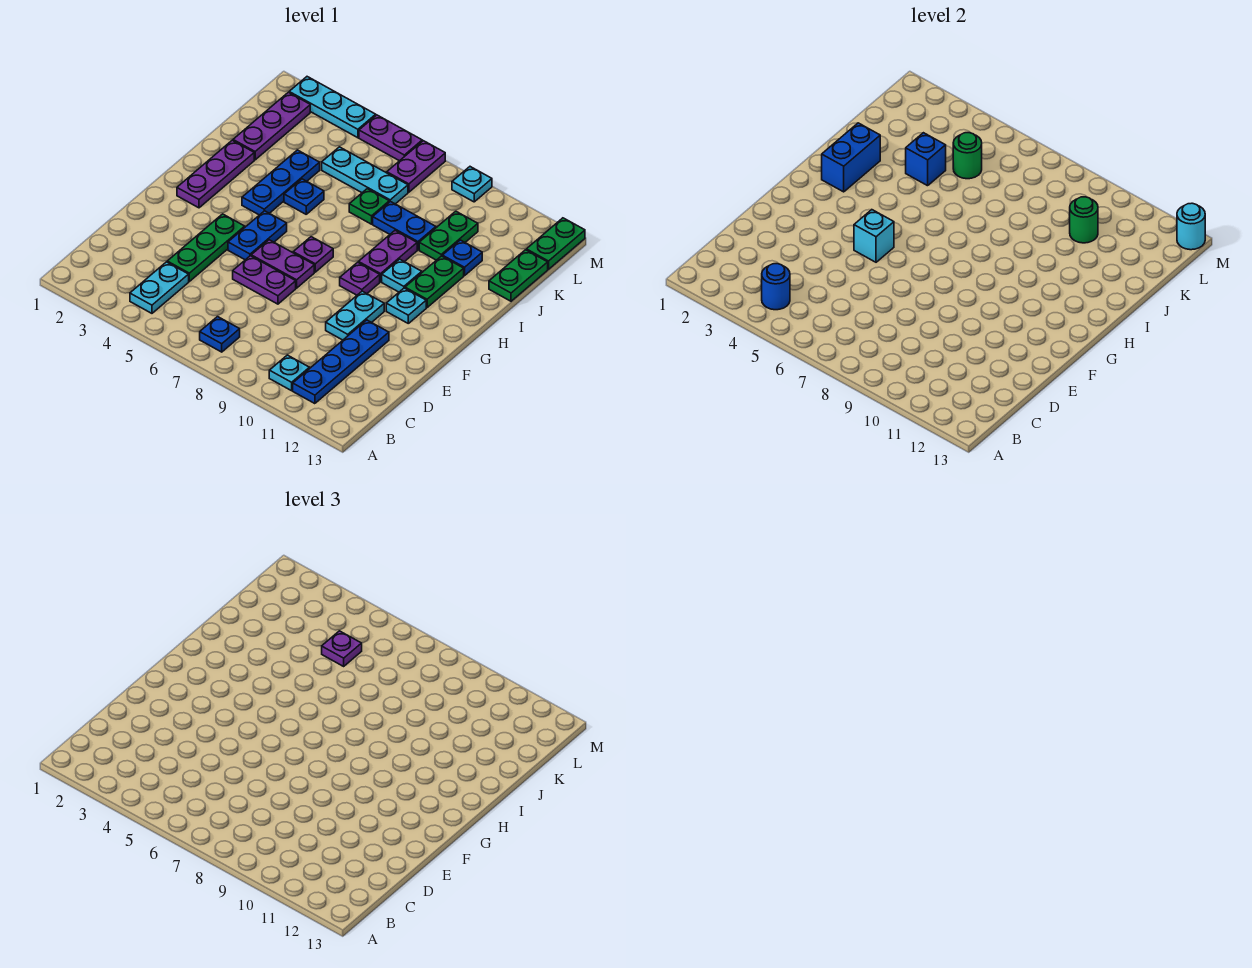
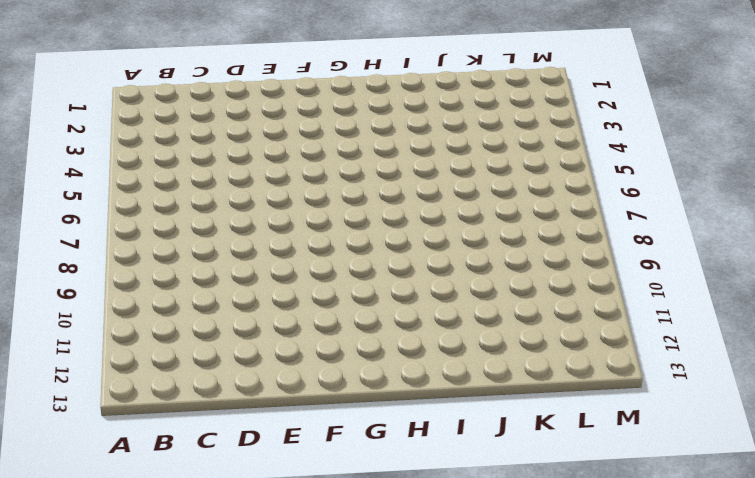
none -> cyan plate B4:C4 level 1
none -> blue plate B7 level 1
none -> cyan plate B10 level 1
none -> blue plate B11:E11 level 1

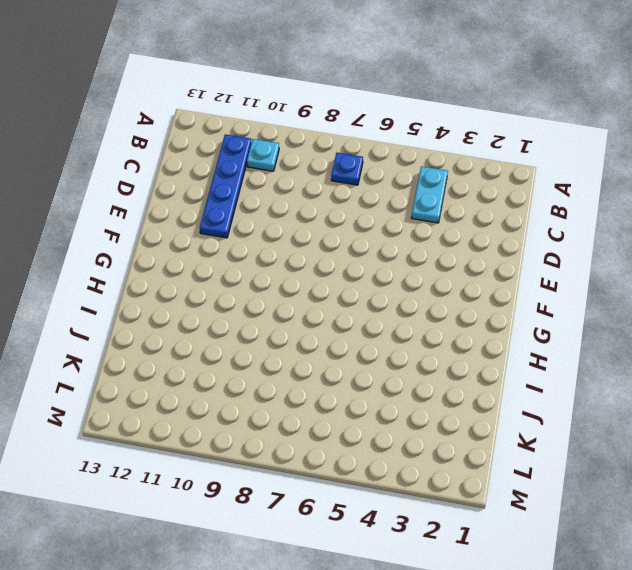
none -> green plate D4:F4 level 1
none -> purple plate E6:E7 level 1
none -> cyan plate E10:F10 level 1
none -> blue plate F5:G5 level 1

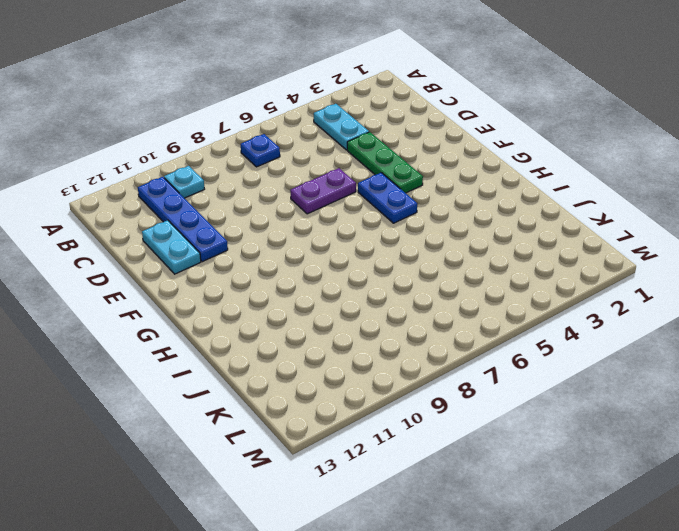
cyan plate D12:E12 level 1 -> cyan plate E10:F10 level 1
none -> purple plate F6:F7 level 1
none -> purple plate G2:I2 level 1
none -> purple plate G7 level 1
none -> purple plate G9 level 1

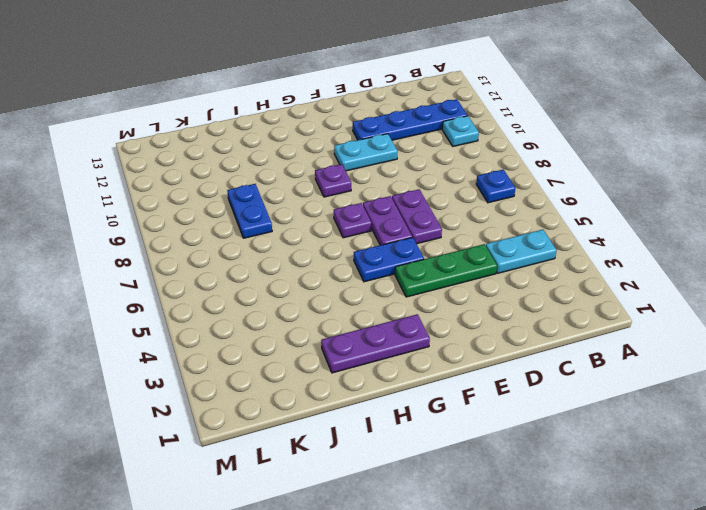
none -> cyan plate G11 level 1
none -> blue plate H4:J4 level 1
none -> purple plate H9:I9 level 1
none -> cyan plate H10 level 1

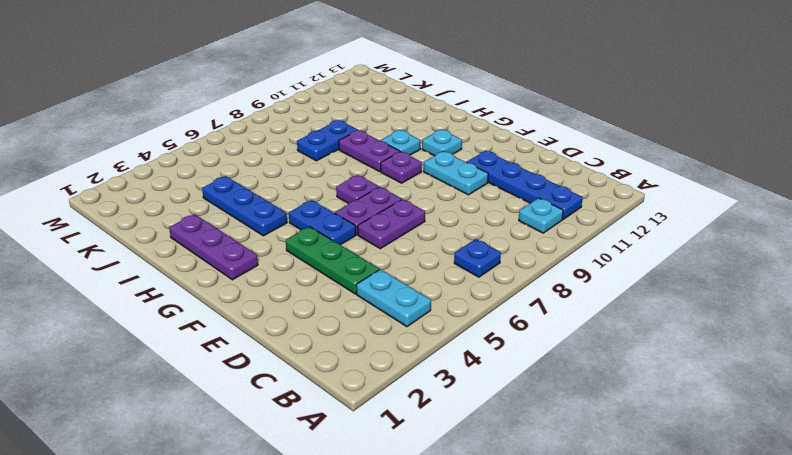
none -> green plate H11:I11 level 1
none -> blue plate I5 level 1
none -> purple plate J2:L2 level 1
none -> green plate J7 level 1

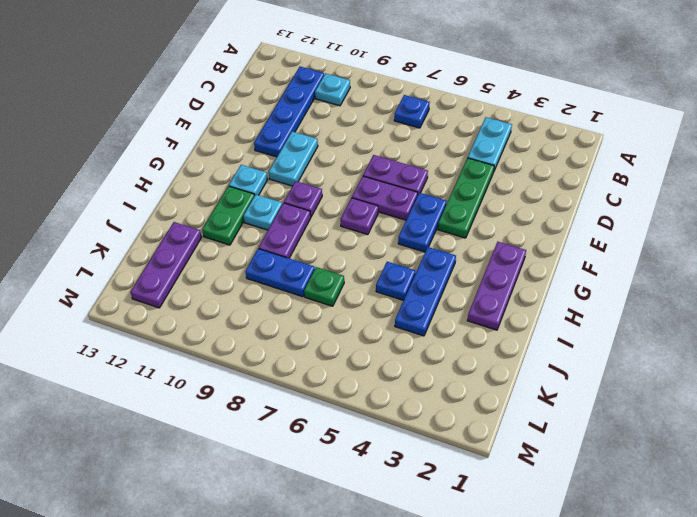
purple plate J12:L12 level 1 -> purple plate J2:L2 level 1
none -> green plate J10:K10 level 1
none -> blue plate J11 level 1
none -> green plate J13:K13 level 1
none -> cyan plate K5:K7 level 1

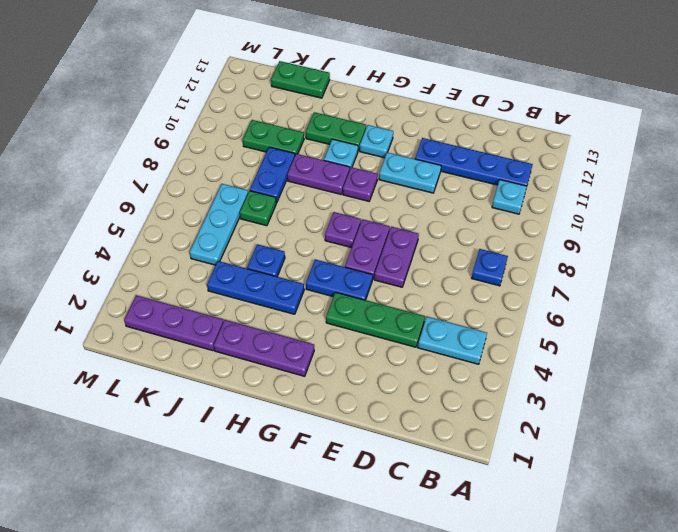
none -> blue plate J11 level 1
none -> purple plate L7:M7 level 1
none -> green plate L13:M13 level 1
none -> cyan plate M2:M4 level 1

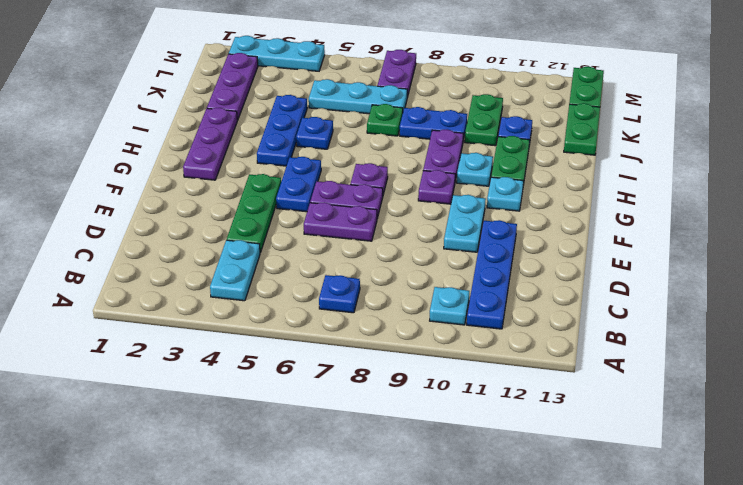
none -> purple plate M5:M6 level 1
none -> cyan plate M9 level 1
none -> blue round brick B4 level 2
none -> cyan brick F5 level 2

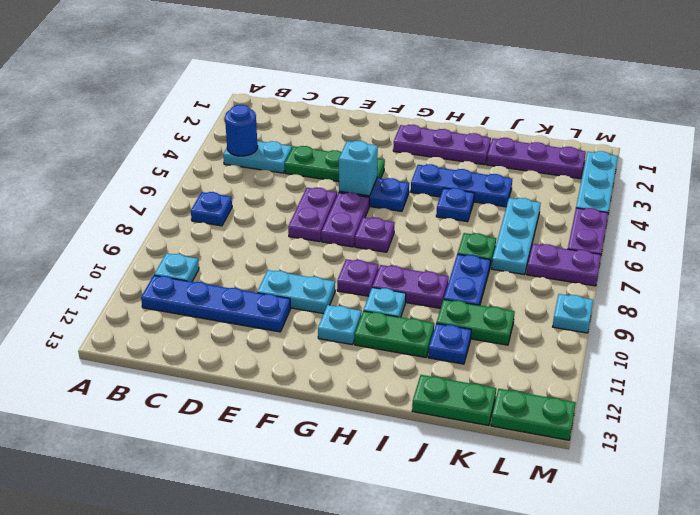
none -> blue brick H2:I2 level 2
none -> blue brick J4 level 2
none -> green round brick K5 level 2
none -> green round brick K10 level 2

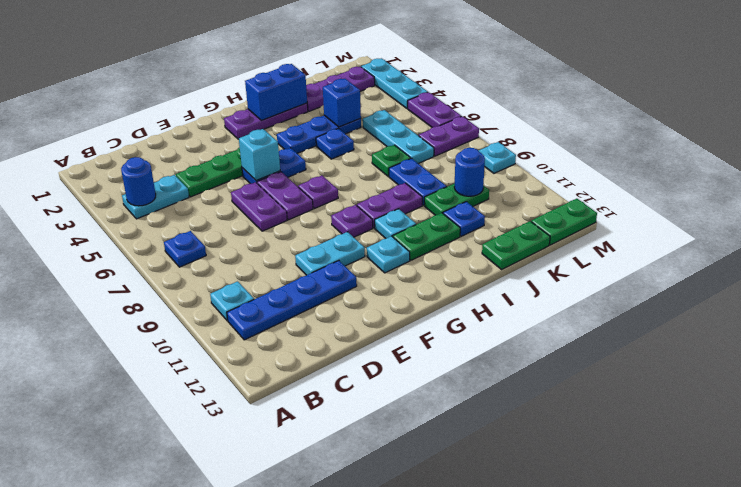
blue round brick K10 level 2 -> green round brick K10 level 2
none -> green round brick K5 level 2
none -> cyan round brick M13 level 2
none -> purple plate K5 level 3

